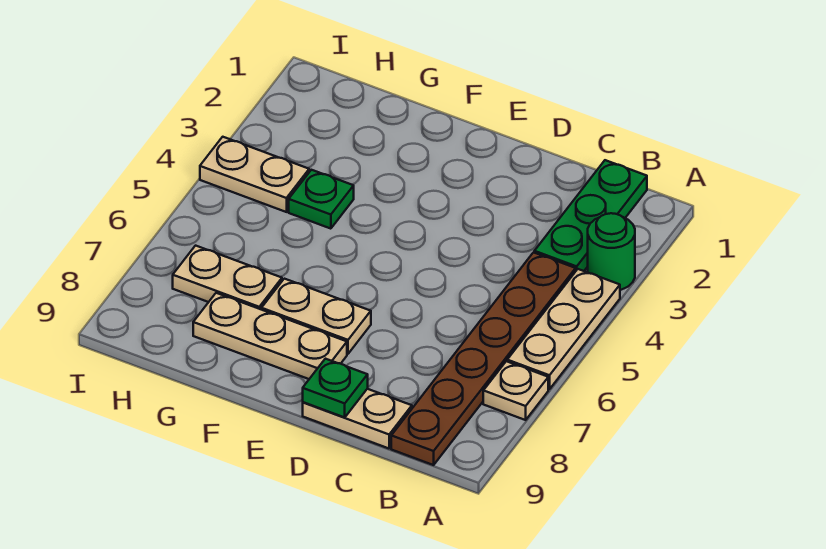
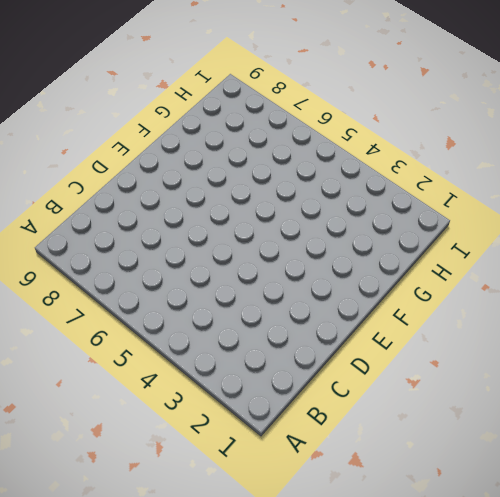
none -> green round brick A3 level 1
none -> tan plate A4:A6 level 1
none -> tan plate A7 level 1

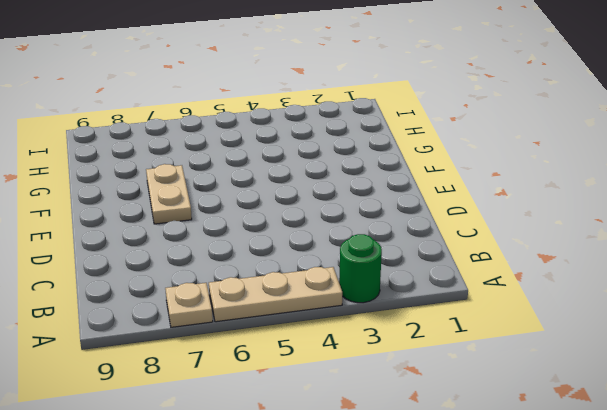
none -> green plate B1:B3 level 1
none -> brown plate B4:B9 level 1
none -> tan plate C9:D9 level 1

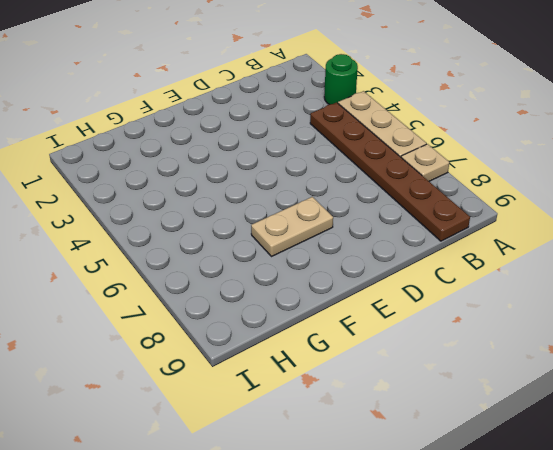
none -> green plate B1:B3 level 1
none -> tan plate C9:D9 level 1
none -> tan plate E8:G8 level 1

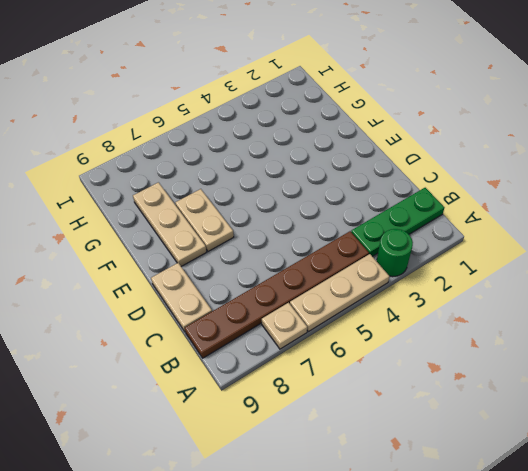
none -> green plate G4 level 1
none -> tan plate G7:H7 level 1
none -> tan plate H4:I4 level 1

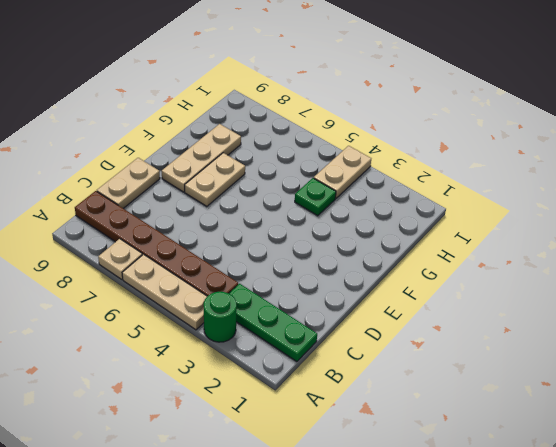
none -> tan plate G7:H7 level 1
none -> green plate D9 level 2

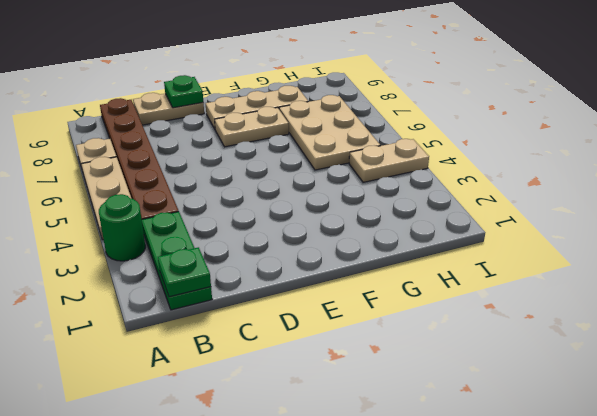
green plate B1 level 2 -> green plate G4 level 1
tan plate G5:H7 level 1 -> tan plate G7:H7 level 1

